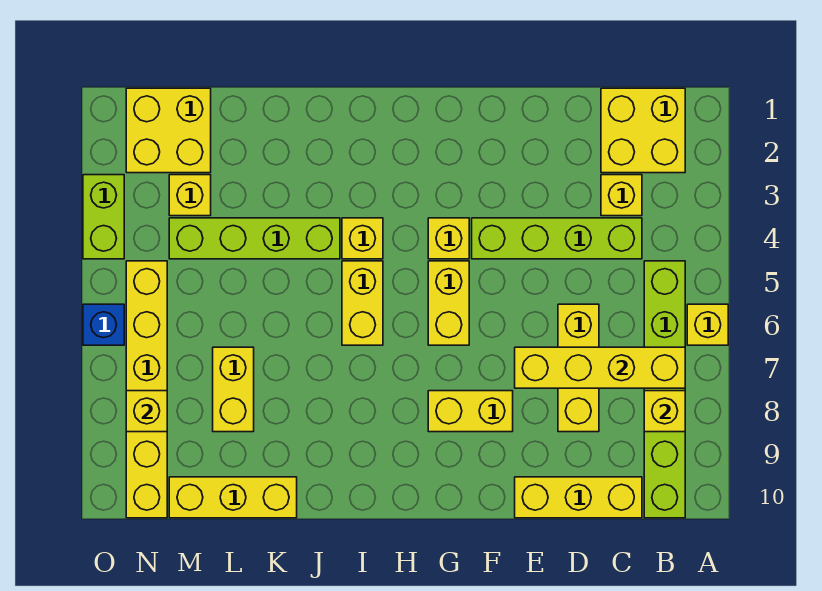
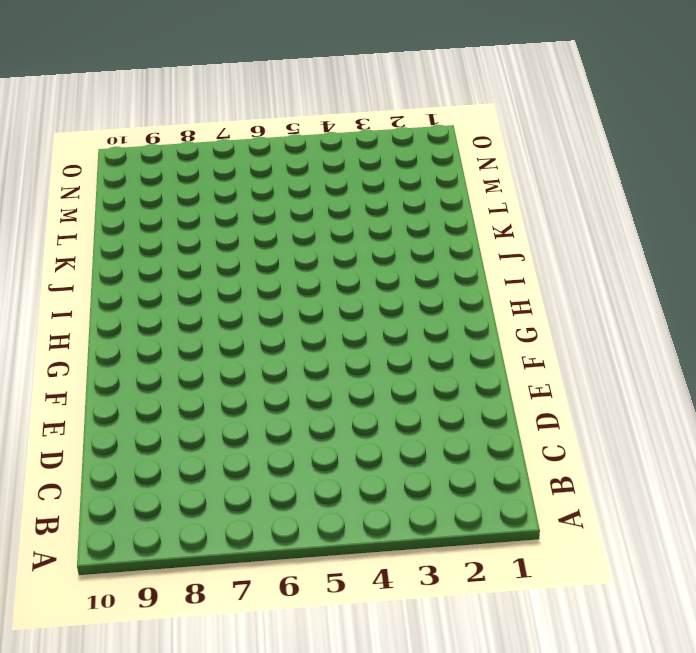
none -> yellow brick A6 level 1
none -> yellow brick B1:C2 level 1
none -> lime brick B5:B10 level 1

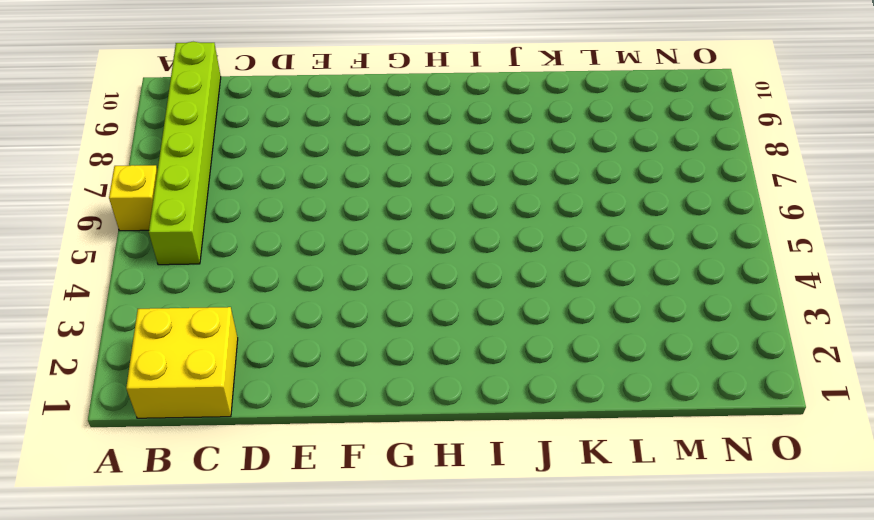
none -> yellow brick C3 level 1
none -> lime brick C4:F4 level 1
none -> yellow brick C10:E10 level 1

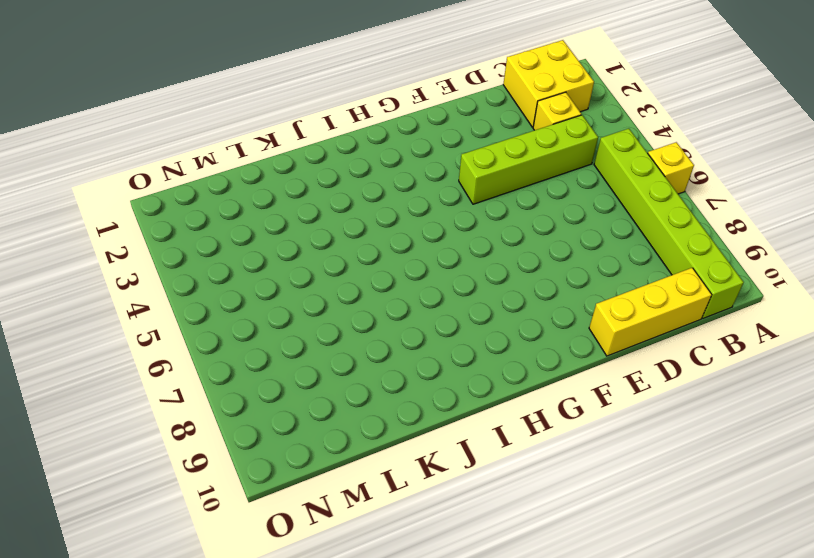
none -> yellow brick D6:D8 level 1
none -> yellow brick F8:G8 level 1
none -> yellow brick G4 level 1

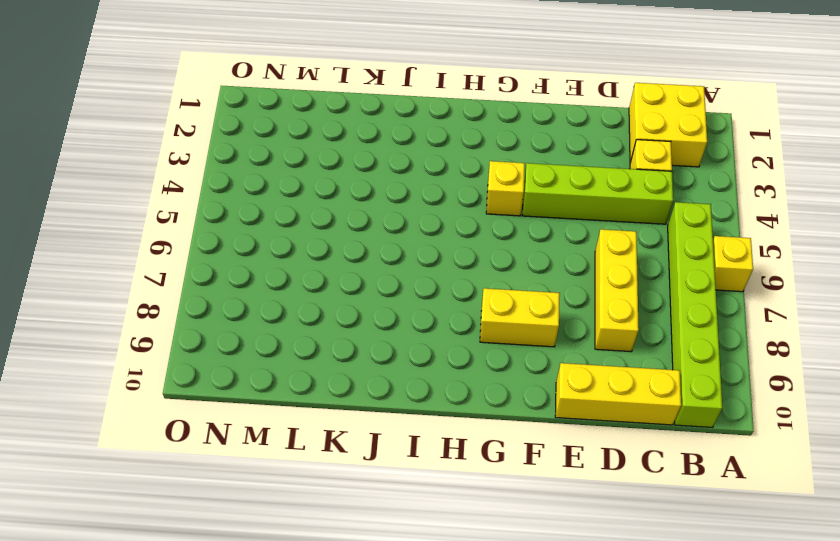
none -> yellow brick G5:G6 level 1
none -> yellow brick I4 level 1
none -> yellow brick I5:I6 level 1

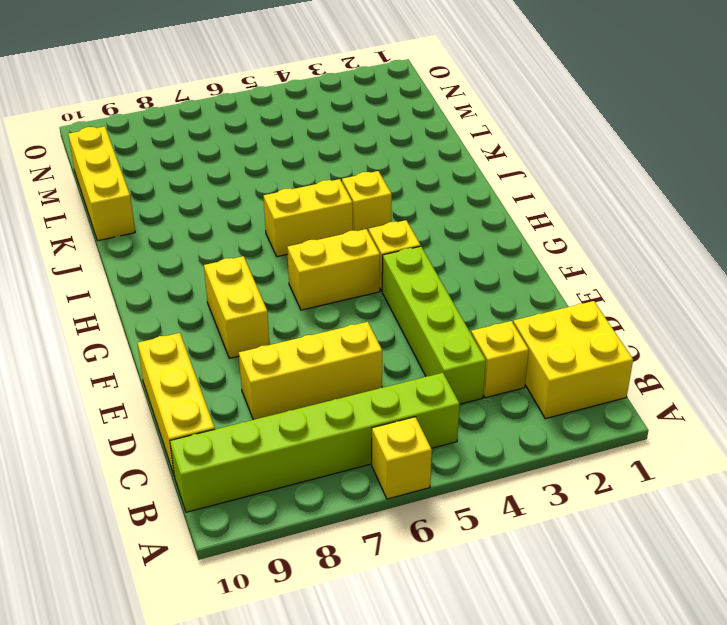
none -> lime brick J4:M4 level 1
none -> yellow brick L7:L8 level 1
none -> yellow brick M1:N2 level 1

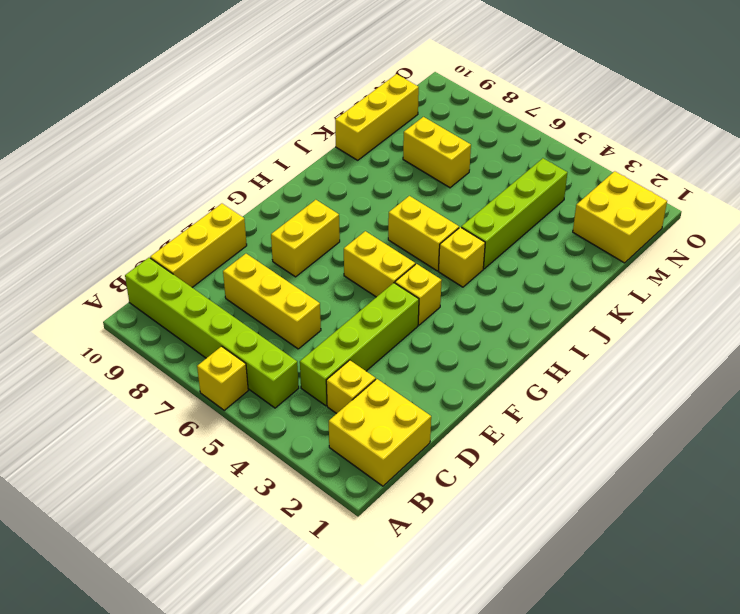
none -> yellow brick M3 level 1
none -> yellow brick N5:N10 level 1
none -> lime brick O3:O4 level 1

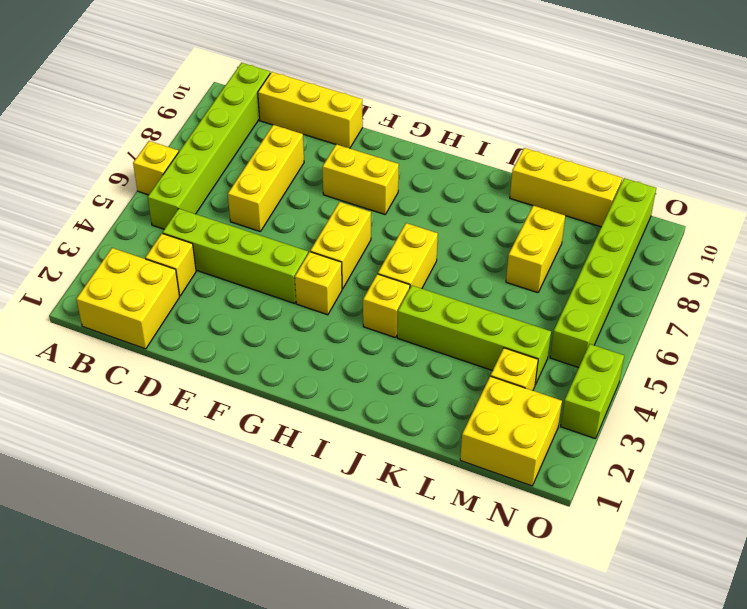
lime brick N5:N10 level 1 -> yellow brick N5:N10 level 1
none -> blue brick O6 level 1
none -> yellow brick B7:E7 level 2
none -> yellow brick B8 level 2

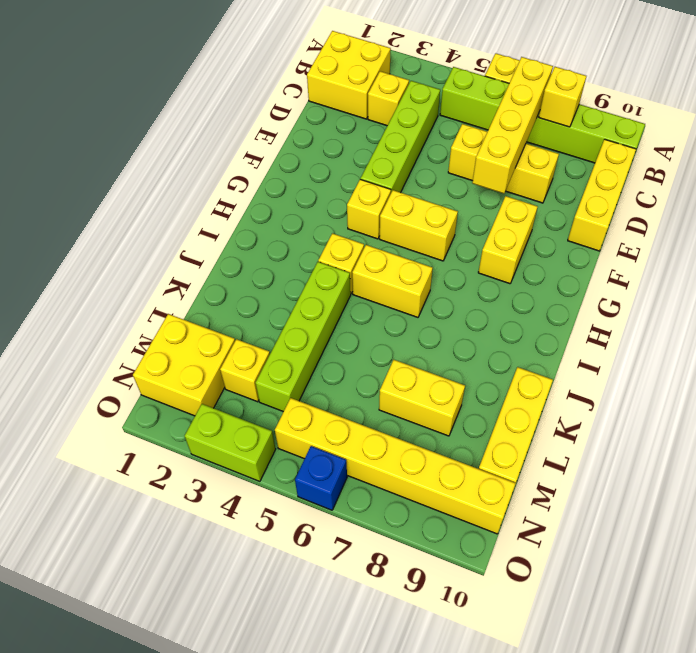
none -> yellow brick N8 level 2

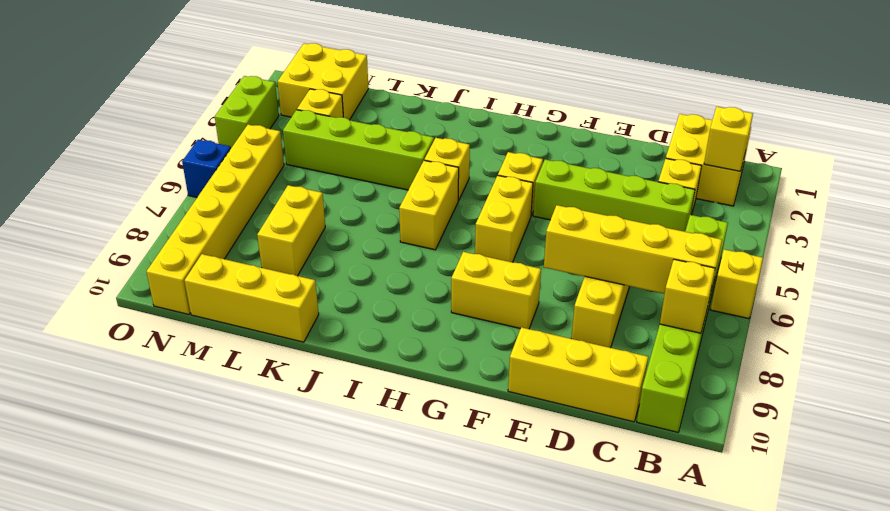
yellow brick B2 level 2 -> yellow brick N8 level 2

